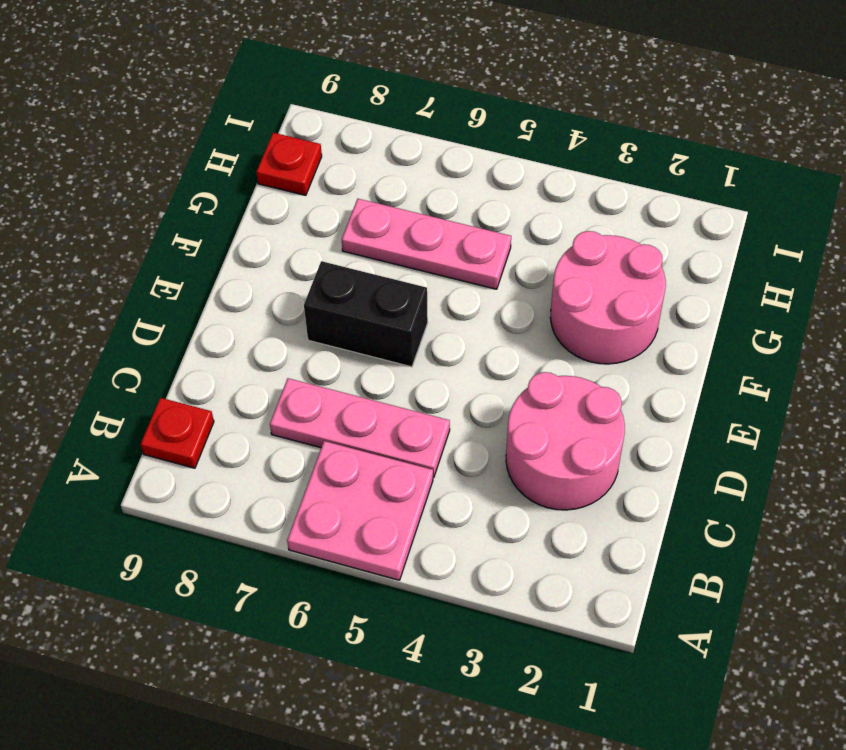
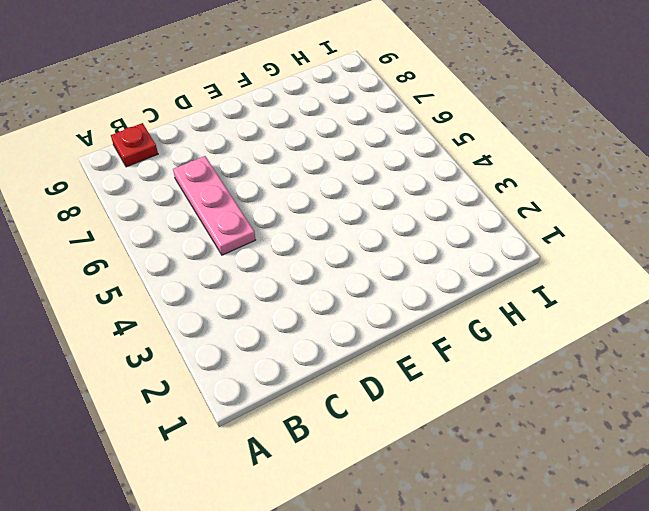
none -> pink plate A5:B6 level 1
none -> pink round brick C2:D3 level 1

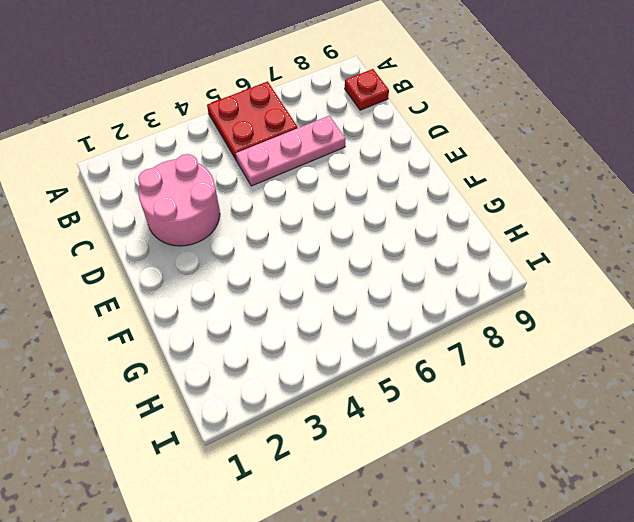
red plate A5:B6 level 1 -> pink plate A5:B6 level 1
none -> black brick E6:E7 level 1
none -> pink round brick F2:G3 level 1

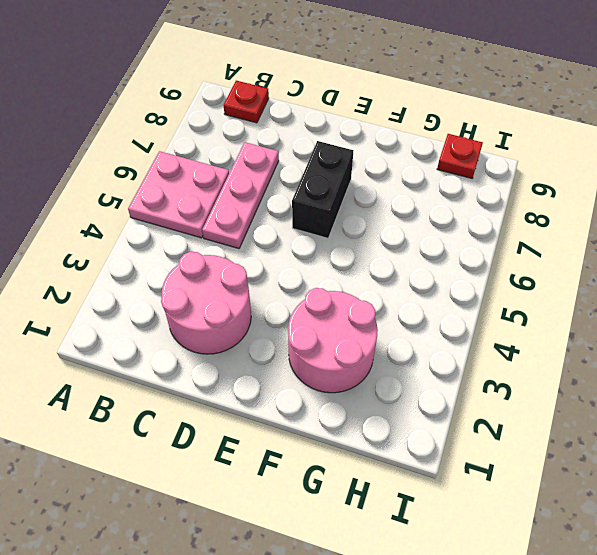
none -> pink plate G5:G7 level 1

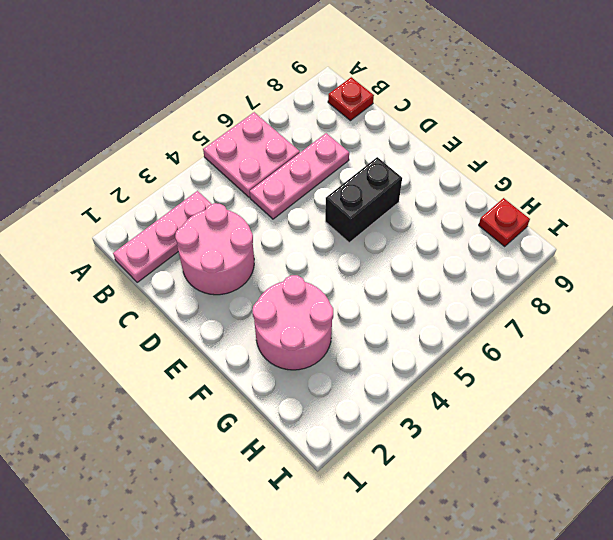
pink plate B1:B3 level 1 -> pink plate G5:G7 level 1

